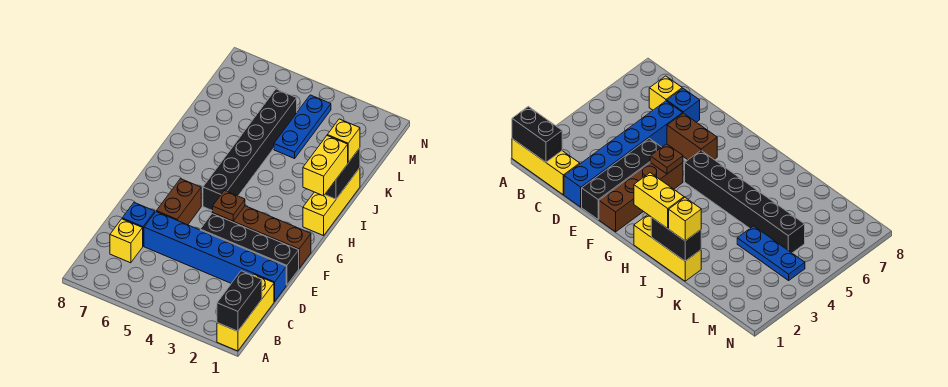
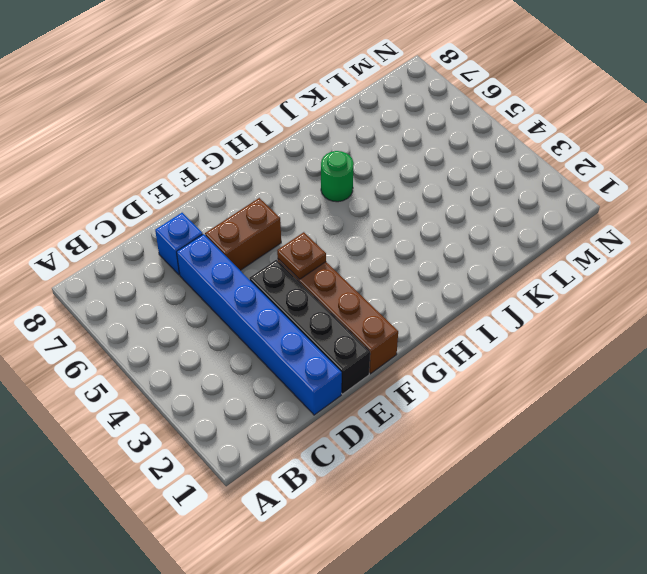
green round brick I6 level 1 -> none
none -> yellow brick A1:C1 level 1
none -> yellow brick C7 level 1
none -> black brick G5:L5 level 1

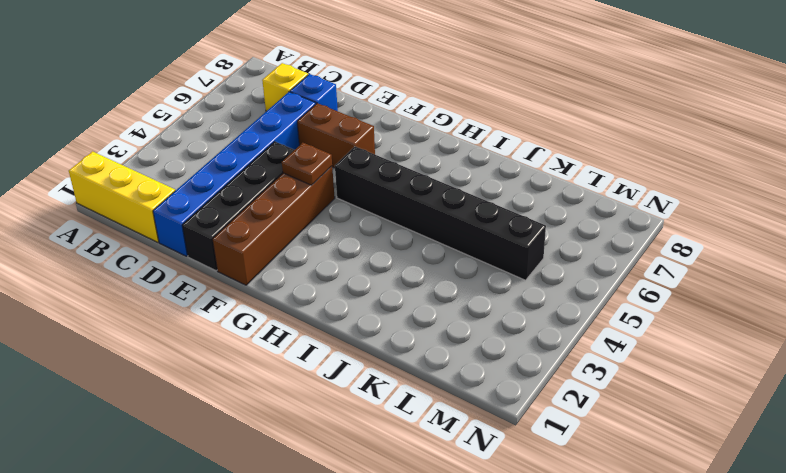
none -> yellow brick H1:J1 level 1
none -> blue plate K4:M4 level 1
none -> black brick A1:B1 level 2

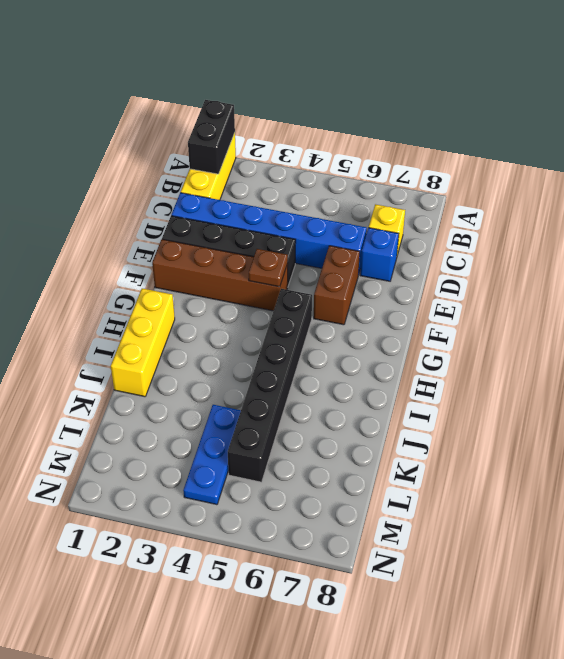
none -> black brick I1:J1 level 2
none -> yellow brick H1:I1 level 3
none -> yellow brick J1 level 3

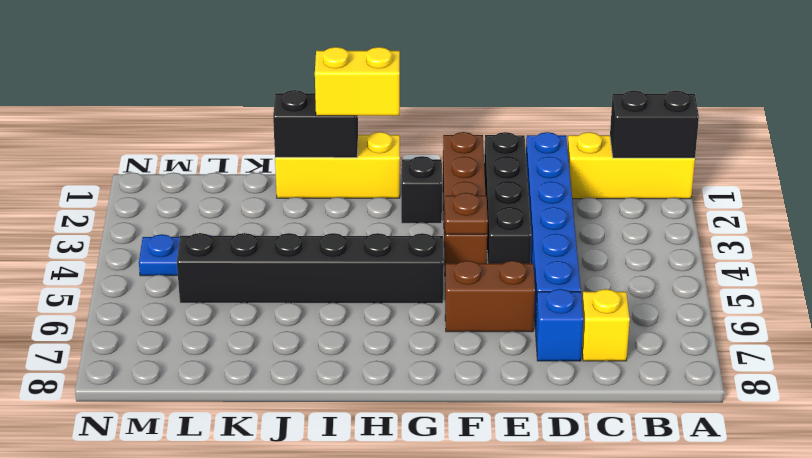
black brick G2 level 1 -> none
none -> yellow brick J1 level 3

